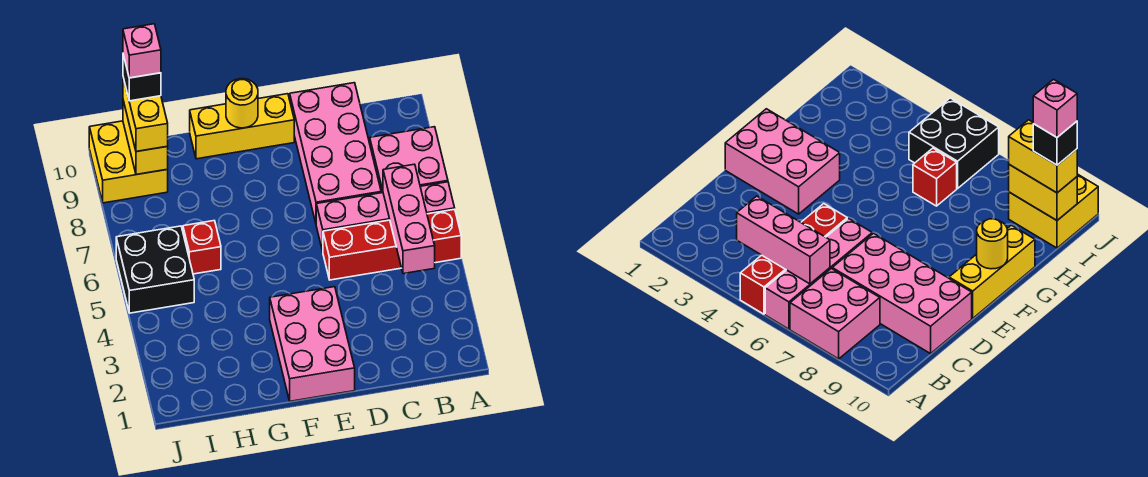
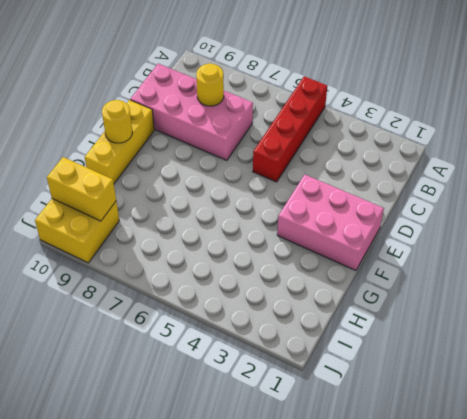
yellow round brick C8 level 2 -> none
none -> pink brick A6:D6 level 1
none -> pink brick A7:B8 level 1
none -> red brick H6 level 1

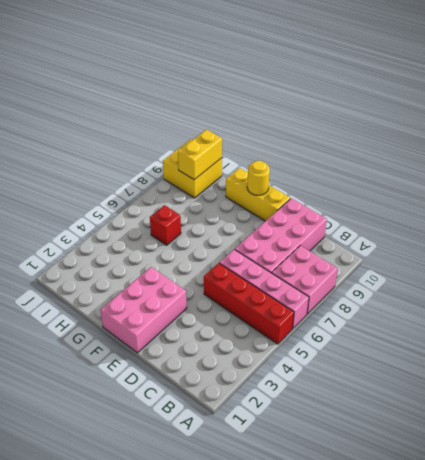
none -> black brick I5:J6 level 1
none -> pink brick B4:B6 level 2
none -> yellow brick I9:I10 level 3

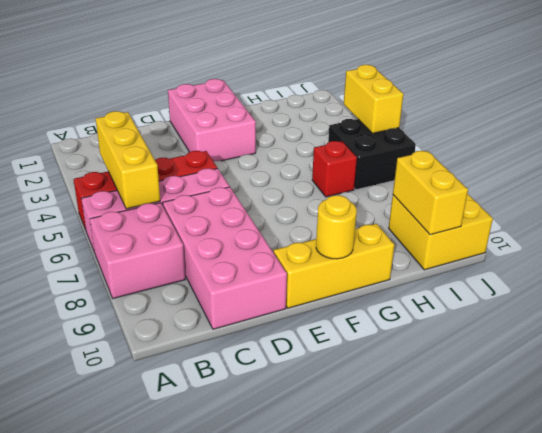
yellow brick B4:B6 level 2 -> pink brick B4:B6 level 2
yellow brick J4:J5 level 2 -> yellow brick I9:I10 level 3
none -> black brick I10 level 4
none -> pink brick I10 level 5

